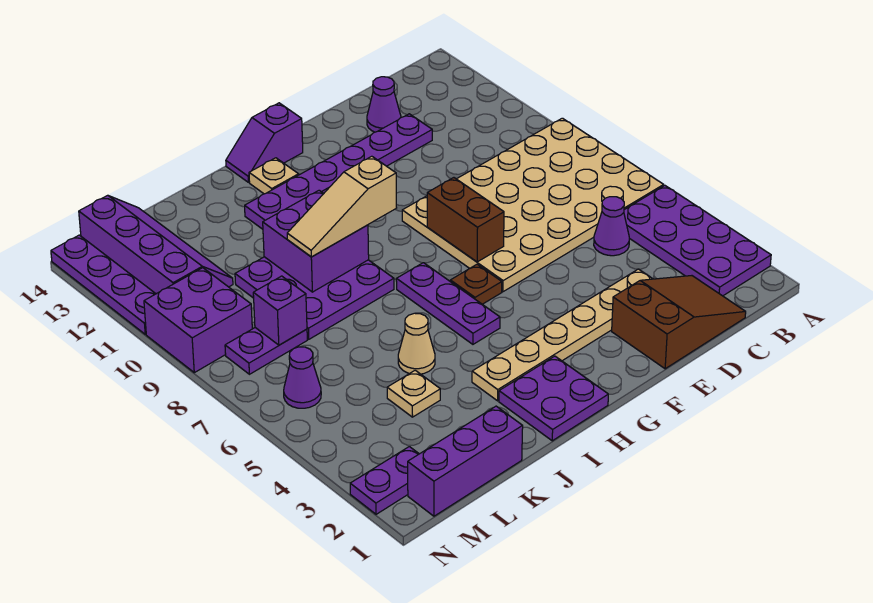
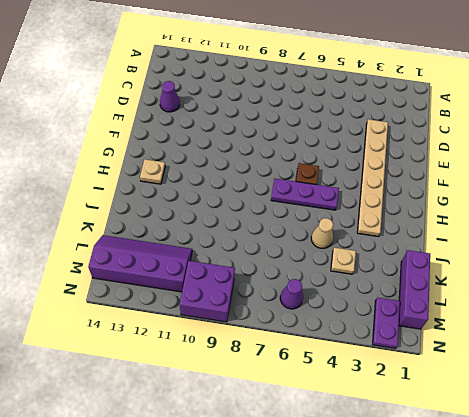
none -> purple plate A2:B5 level 1
none -> tan plate A6:F9 level 1
none -> brown slope C1:E2 level 1 top E

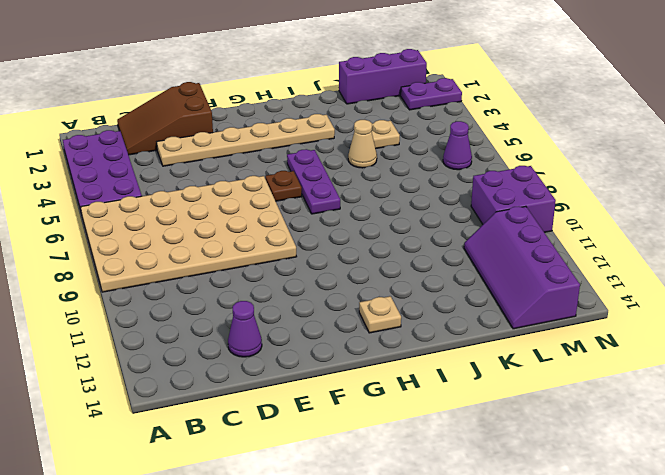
none -> purple cone C5 level 1
none -> purple plate D12:I12 level 1
none -> purple slope G14:H14 level 1 top G

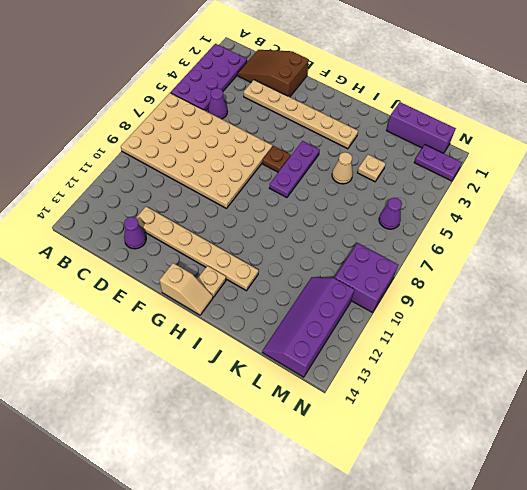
tan plate D12:I12 level 1 -> purple plate D12:I12 level 1
tan slope G14:H14 level 1 top G -> purple slope G14:H14 level 1 top G
none -> purple plate H1:I2 level 1
none -> purple plate I8:K10 level 1
none -> purple plate L8:M8 level 1

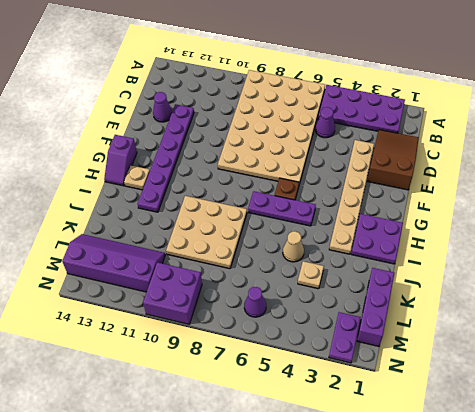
tan plate I8:K10 level 1 -> purple plate I8:K10 level 1
none -> purple plate L8:M8 level 1
none -> purple plate N11:N14 level 1
none -> brown brick F7:F8 level 2

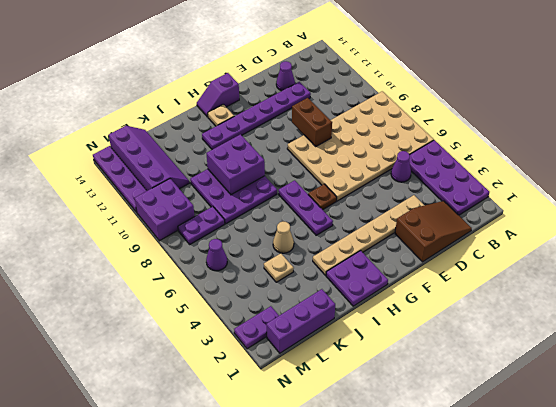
brown brick E9:E10 level 2 -> brown brick F7:F8 level 2
none -> purple brick L8 level 2
none -> tan slope H9:J9 level 3 top H

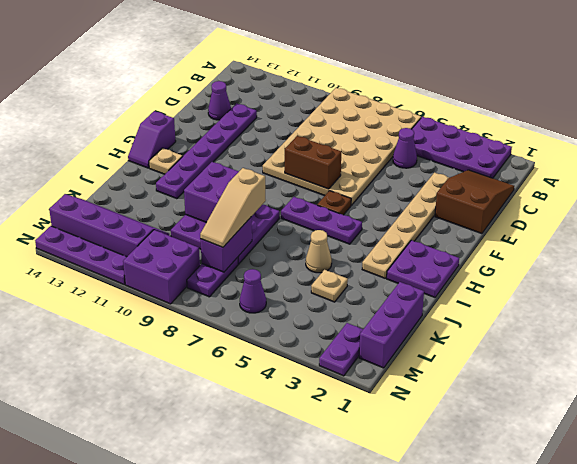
tan slope J8:L8 level 3 top J -> tan slope H9:J9 level 3 top H
purple brick K8:L8 level 2 -> purple brick L8 level 2

